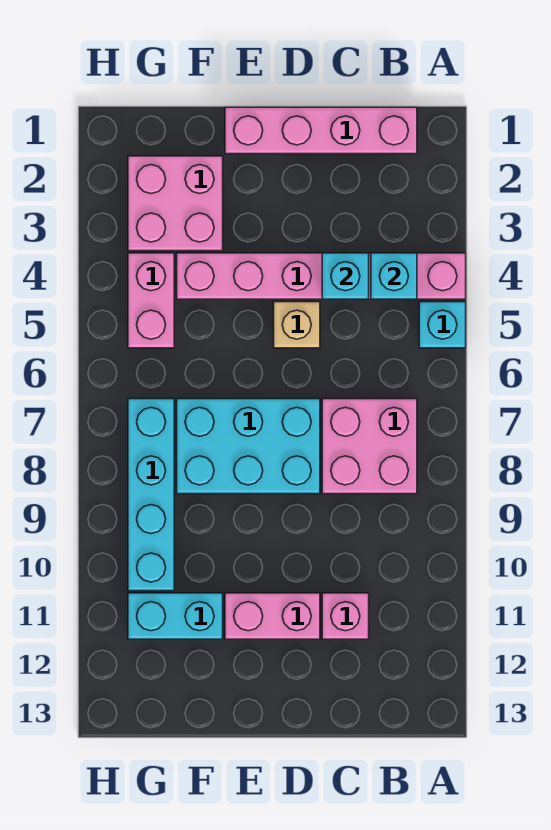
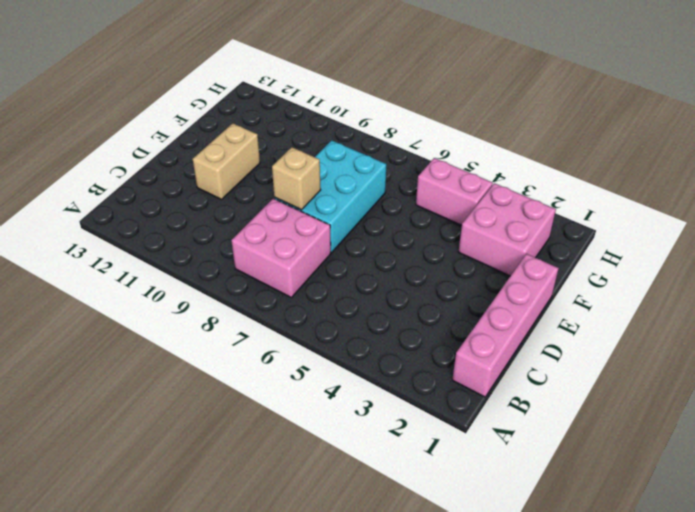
tan brick D8 level 2 -> tan brick D5 level 1
tan brick D11:E11 level 1 -> pink brick D11:E11 level 1
none -> pink brick A4:F4 level 1
none -> cyan brick A5 level 1
none -> pink brick C11 level 1

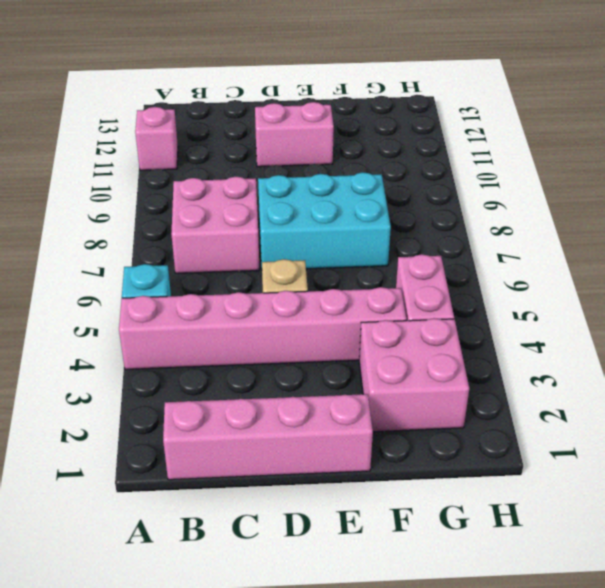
pink brick A11 level 1 -> pink brick C11 level 1
none -> cyan brick F11:G11 level 1
none -> cyan brick G7:G10 level 1
none -> cyan brick B4 level 2

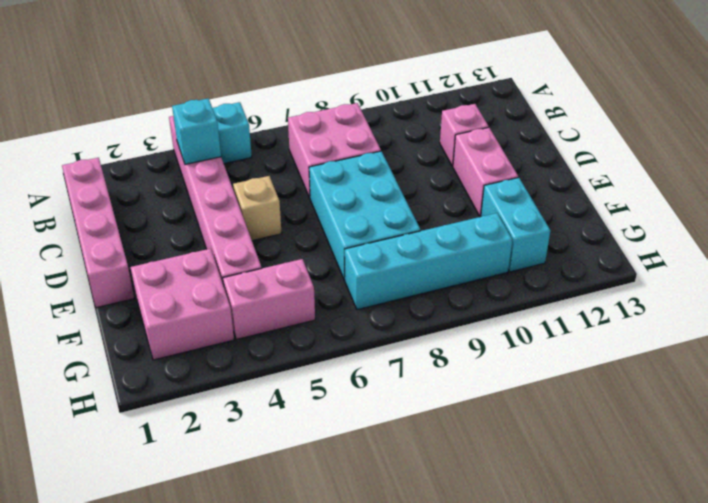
none -> cyan brick C4 level 2

